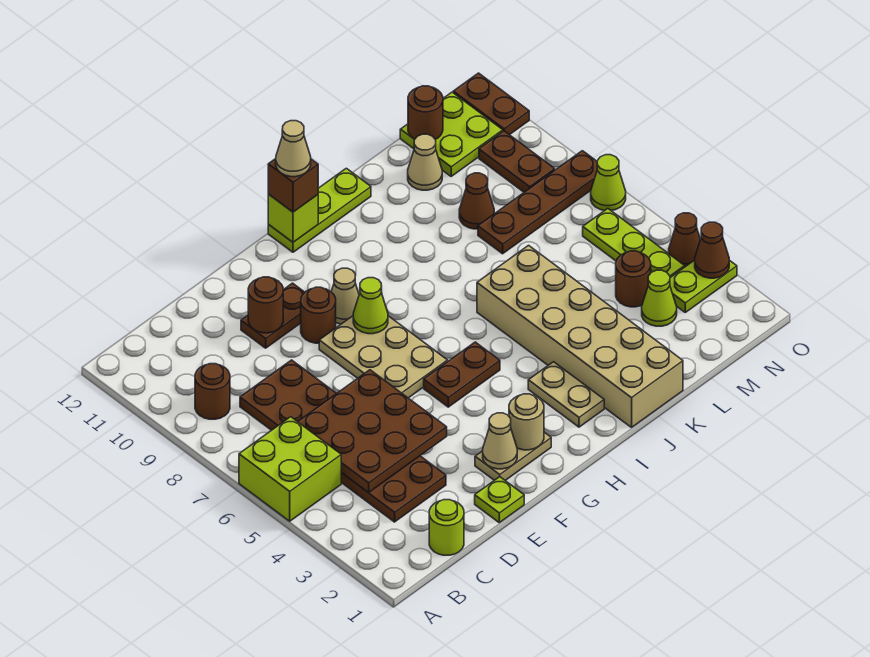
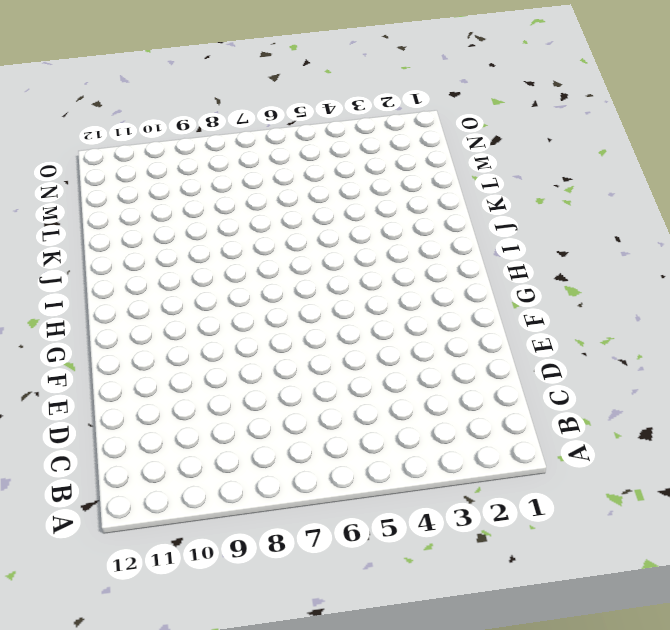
none -> lime brick A5:B6 level 1
none -> brown round brick B9 level 1
none -> lime round brick C1 level 1
none -> brown plate C3:D8 level 1

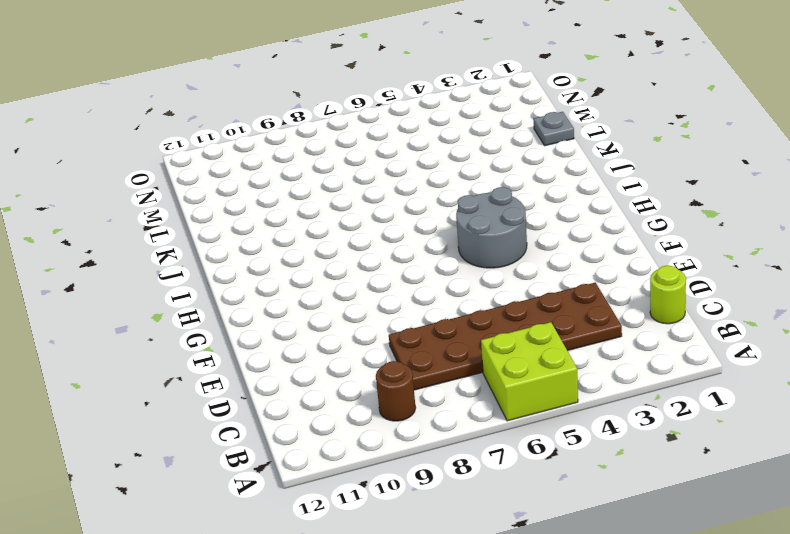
grey round brick G4:H5 level 1 -> brown plate G5:H5 level 1
grey plate L1 level 1 -> none
none -> lime plate E1 level 1
none -> brown plate E10:F10 level 1
none -> tan plate F2:G2 level 1
none -> tan plate F6:G8 level 1

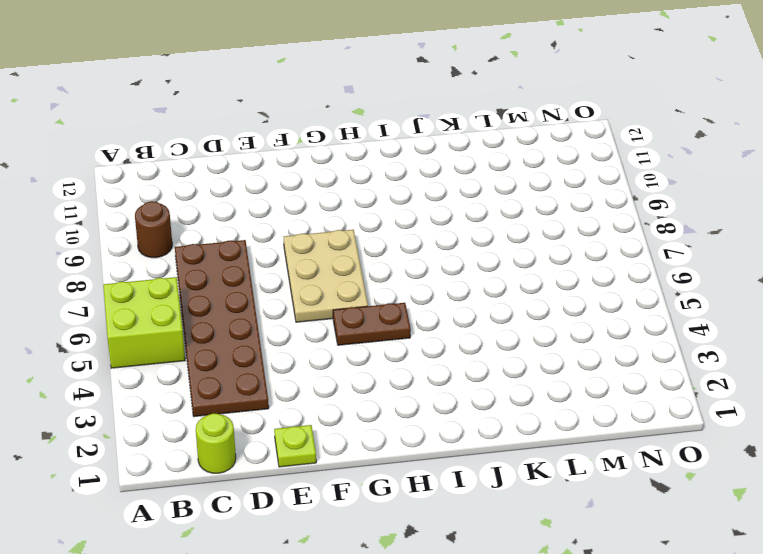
none -> brown plate E10:F10 level 1
none -> tan plate F2:G2 level 1
none -> brown round brick F9 level 1
none -> tan cone G9 level 1

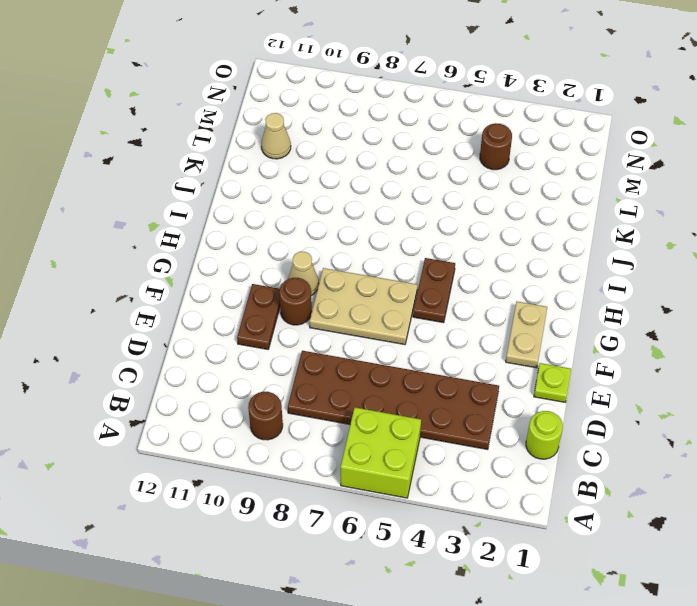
none -> lime plate H12:J12 level 1
none -> tan plate I2:I3 level 1
none -> tan brick J1:K6 level 1
none -> brown plate L8:O8 level 1

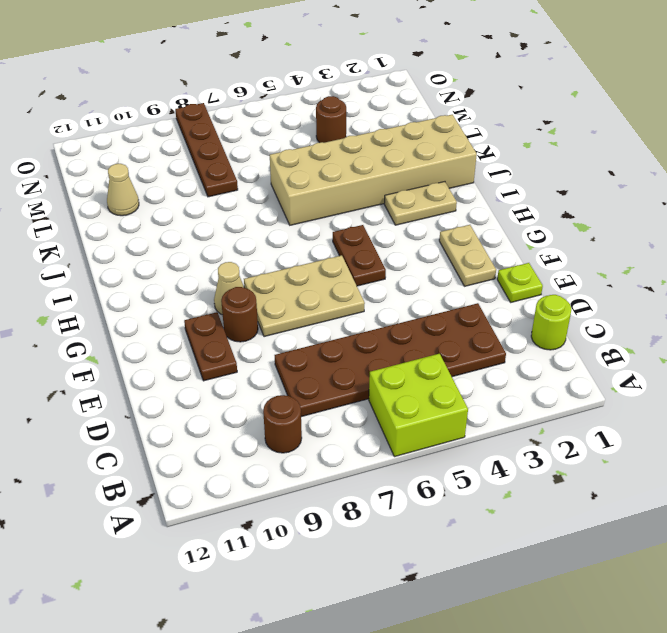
none -> lime plate H12:J12 level 1
none -> brown cone L9 level 1
none -> lime cone M3 level 1
none -> lime plate M11:N12 level 1

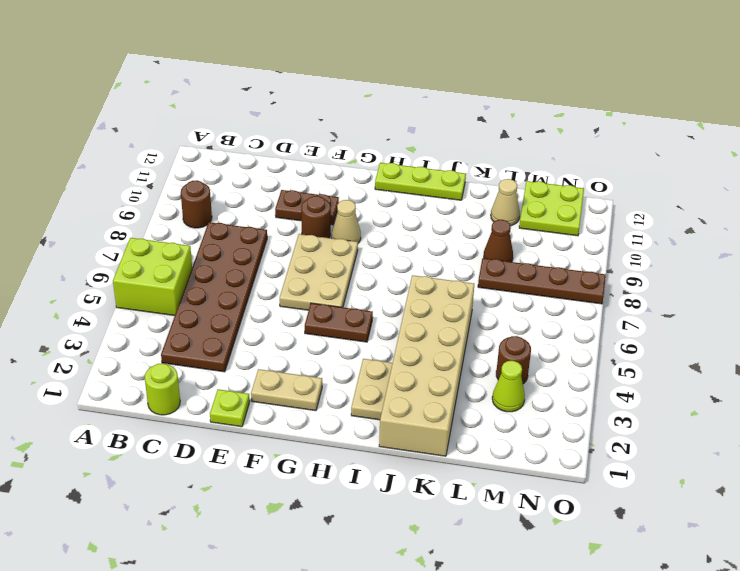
none -> lime plate N3:O3 level 1
none -> lime plate N4:N6 level 1
none -> brown plate N9:N10 level 1
none -> brown cone O4 level 1

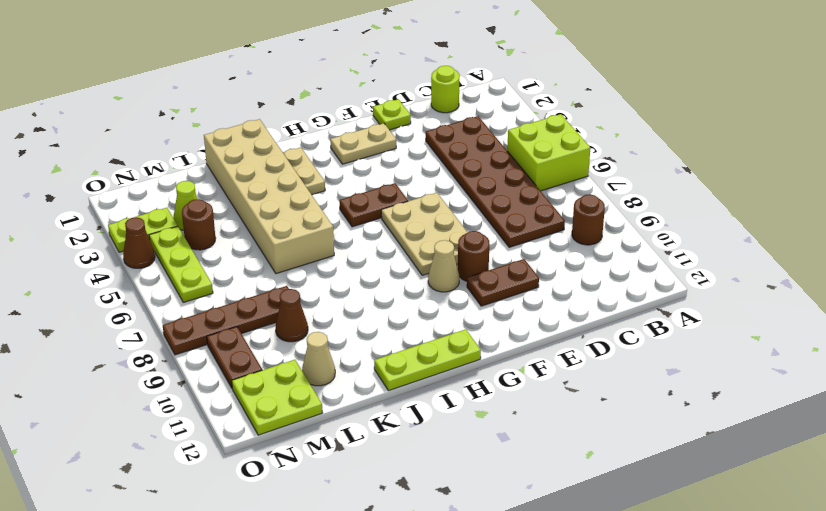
none -> lime cone O7 level 1
none -> brown plate O11:O12 level 1
none -> brown plate C4:E6 level 2
none -> brown round brick E10 level 2

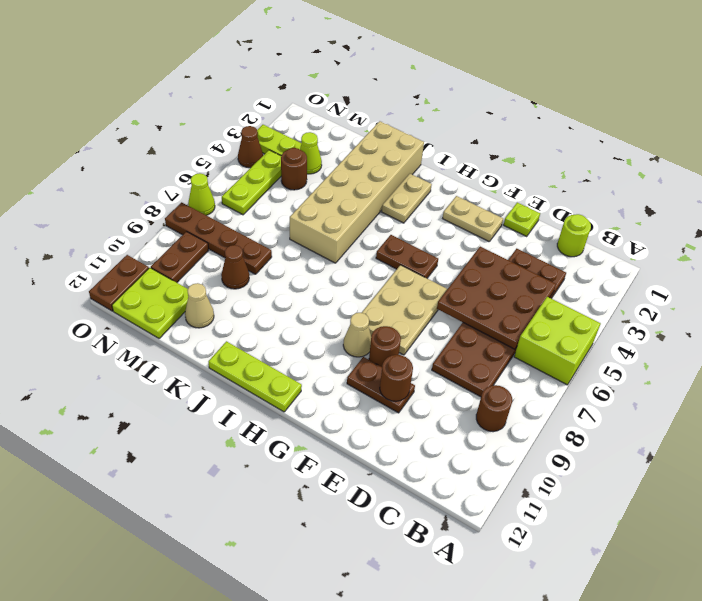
none -> tan cone F2 level 2
none -> tan round brick G2 level 2
none -> lime cone G8 level 2
none -> lime brick H12 level 2

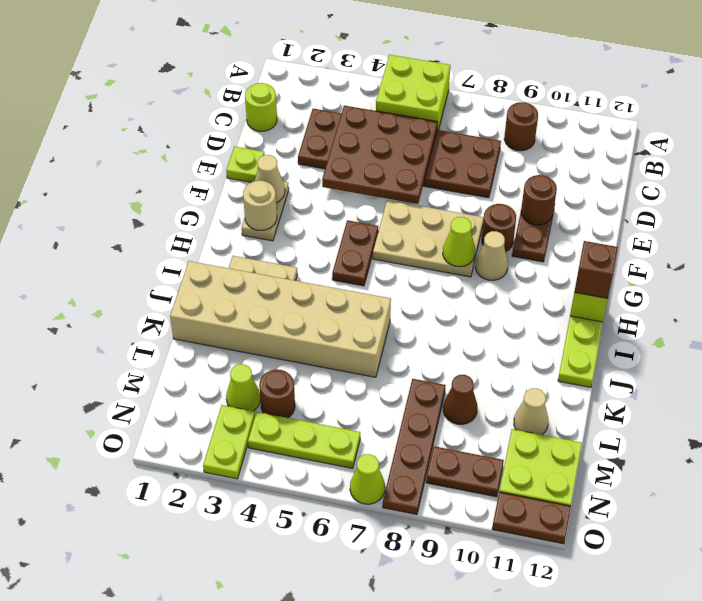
none -> brown cone O4 level 1
none -> brown round brick M12 level 2
none -> brown cone O3 level 2
none -> tan cone H12 level 4

